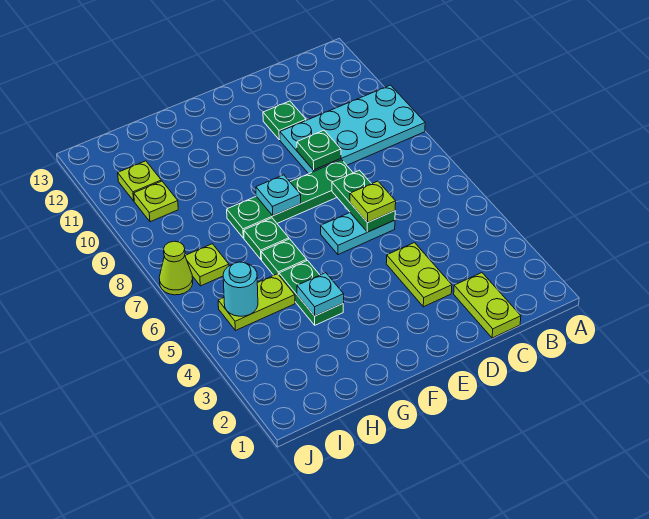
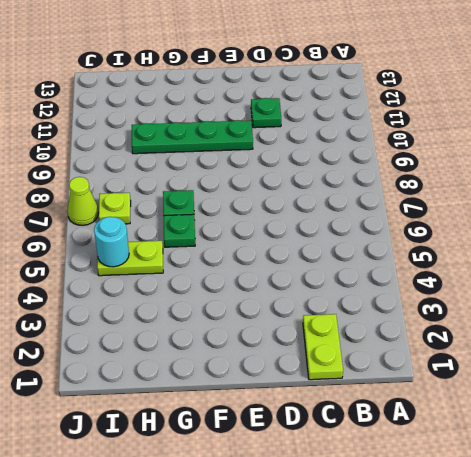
green plate E10:H10 level 1 -> green plate D8:G8 level 1
none -> cyan plate A9:D10 level 1
none -> lime plate D3:D4 level 1
none -> cyan plate D6:E6 level 1

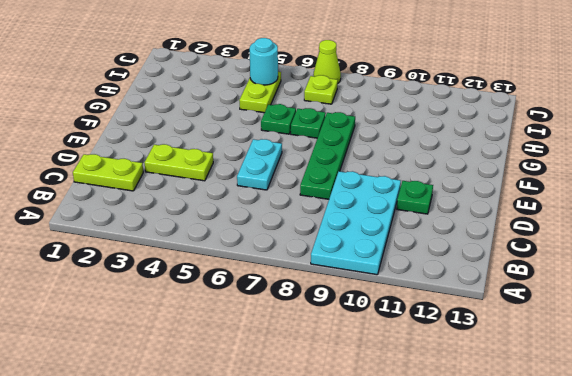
none -> green plate G4:G5 level 1
none -> lime plate I10 level 1
none -> lime plate I11 level 1

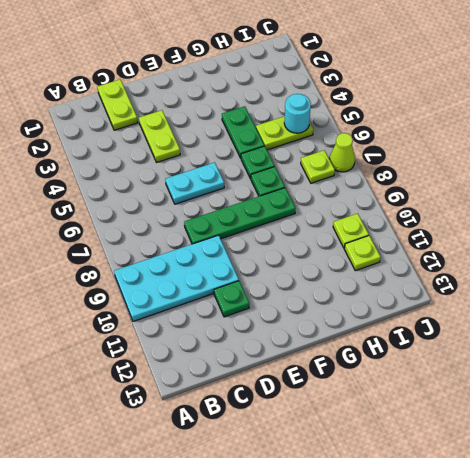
none -> green plate D6:D7 level 2
none -> green plate D9 level 2
none -> cyan plate F8 level 2

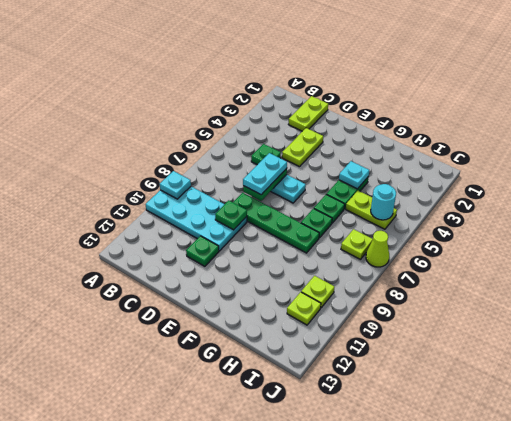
cyan plate A9 level 2 -> cyan plate F8 level 2
green plate C5 level 1 -> none
cyan plate D6:D7 level 3 -> lime plate D6 level 3

